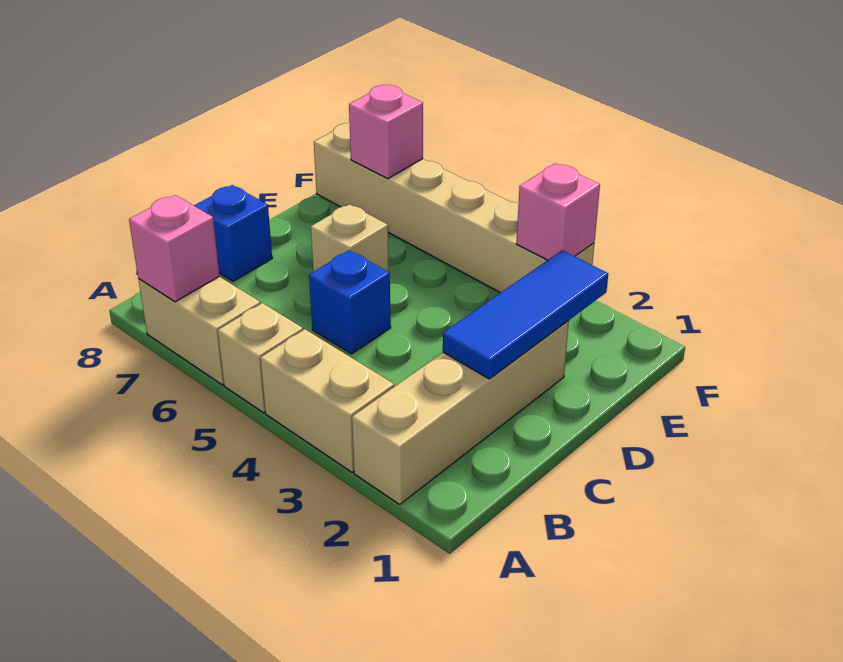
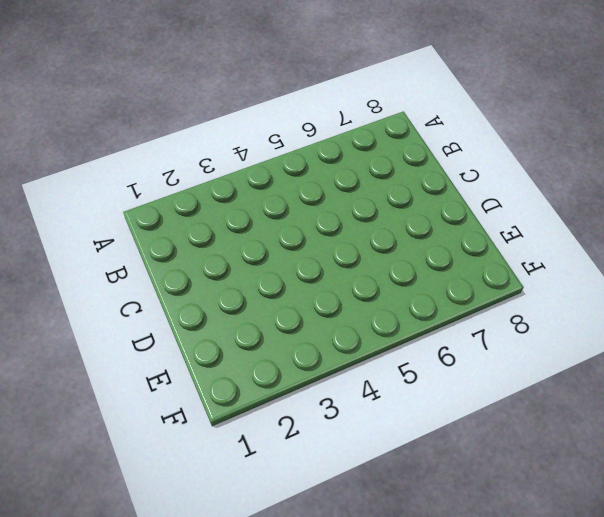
none -> tan brick A2:D2 level 1
none -> tan brick A3:A4 level 1
none -> tan brick A5 level 1

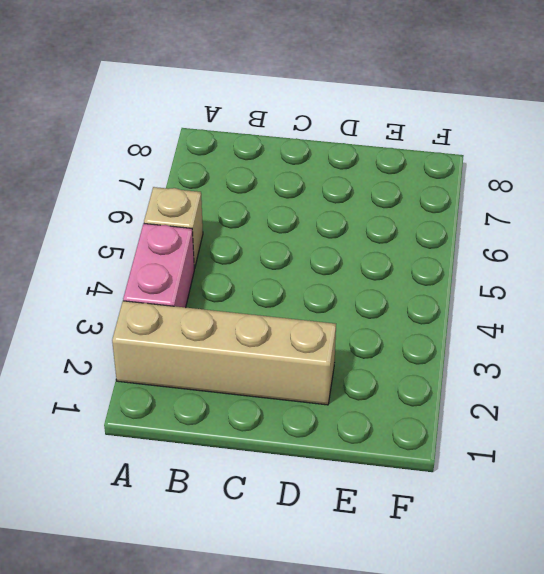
pink brick A3:A4 level 1 -> tan brick A3:A4 level 1
none -> tan brick A6:A7 level 1
none -> blue brick C5 level 1
none -> blue brick C8 level 1

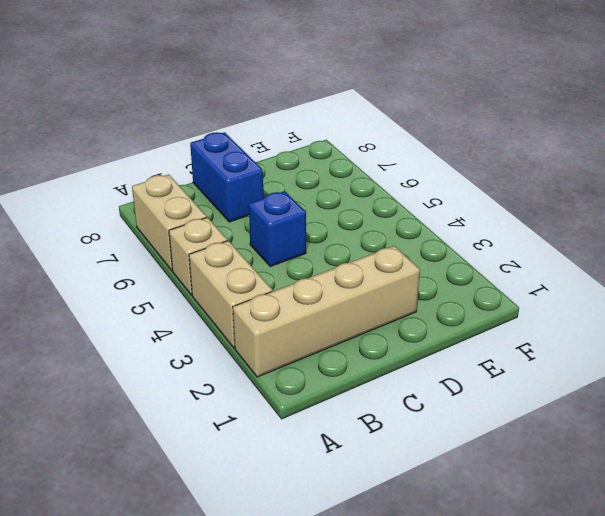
blue brick C7:C8 level 1 -> blue brick C8 level 1
none -> tan brick D6 level 1
none -> tan brick F3:F8 level 1
none -> pink brick A7 level 2

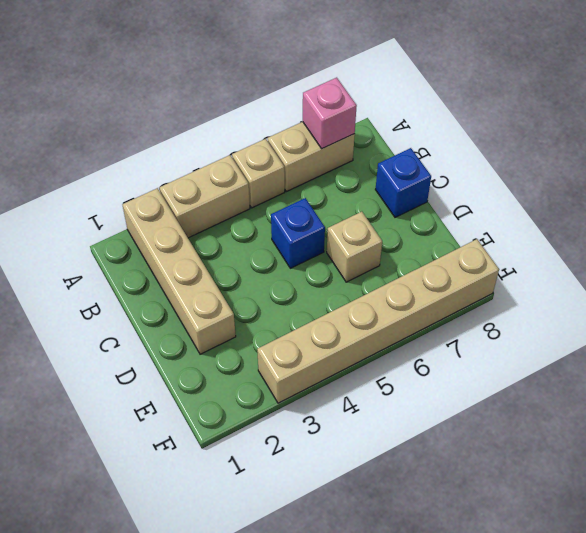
none -> blue tile C2:E2 level 2
none -> pink brick F3 level 2
none -> pink brick F7 level 2

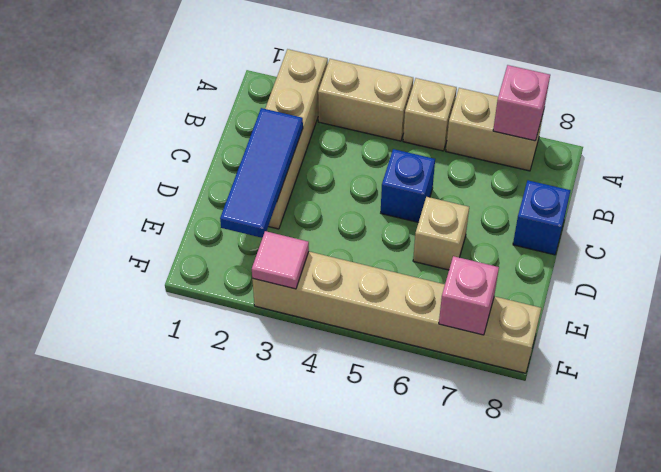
pink tile F3 level 2 -> pink brick F3 level 2

